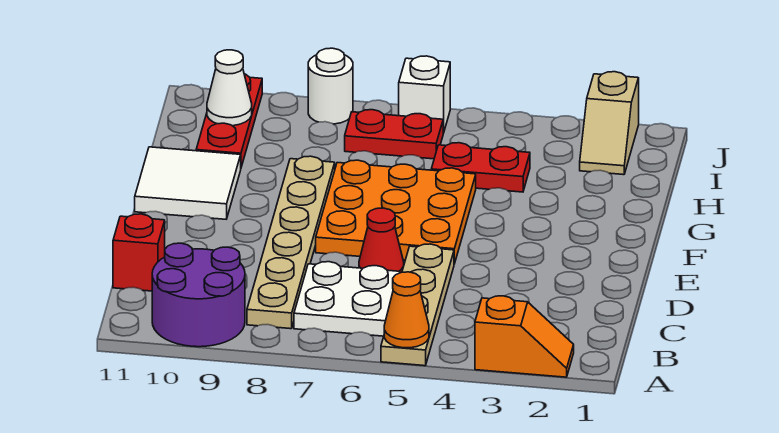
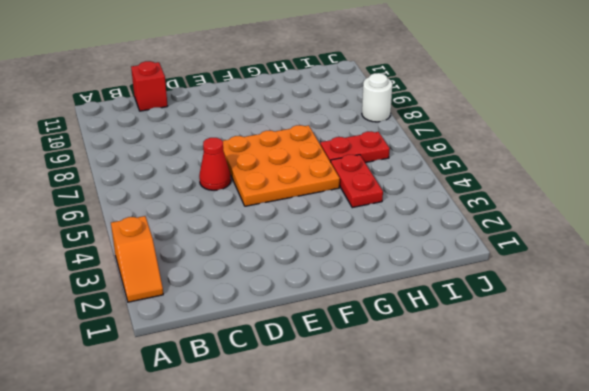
red plate H6:I6 level 1 -> red plate I6:I7 level 1
none -> tan plate A5:D5 level 1
none -> purple round brick A9:B10 level 1
none -> white plate B6:C7 level 1

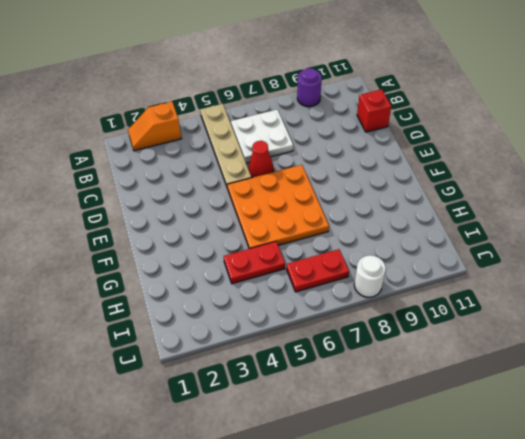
purple round brick A9 level 1 -> purple round brick A9:B10 level 1
none -> tan plate B8:G8 level 1
none -> white tile F10:G11 level 1
none -> red plate H10:J10 level 1

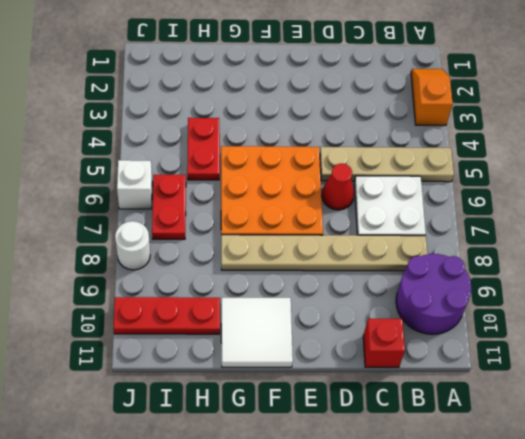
none -> tan slope I2:J2 level 1 top J
none -> orange cone A5 level 2
none -> white cone I10 level 2

